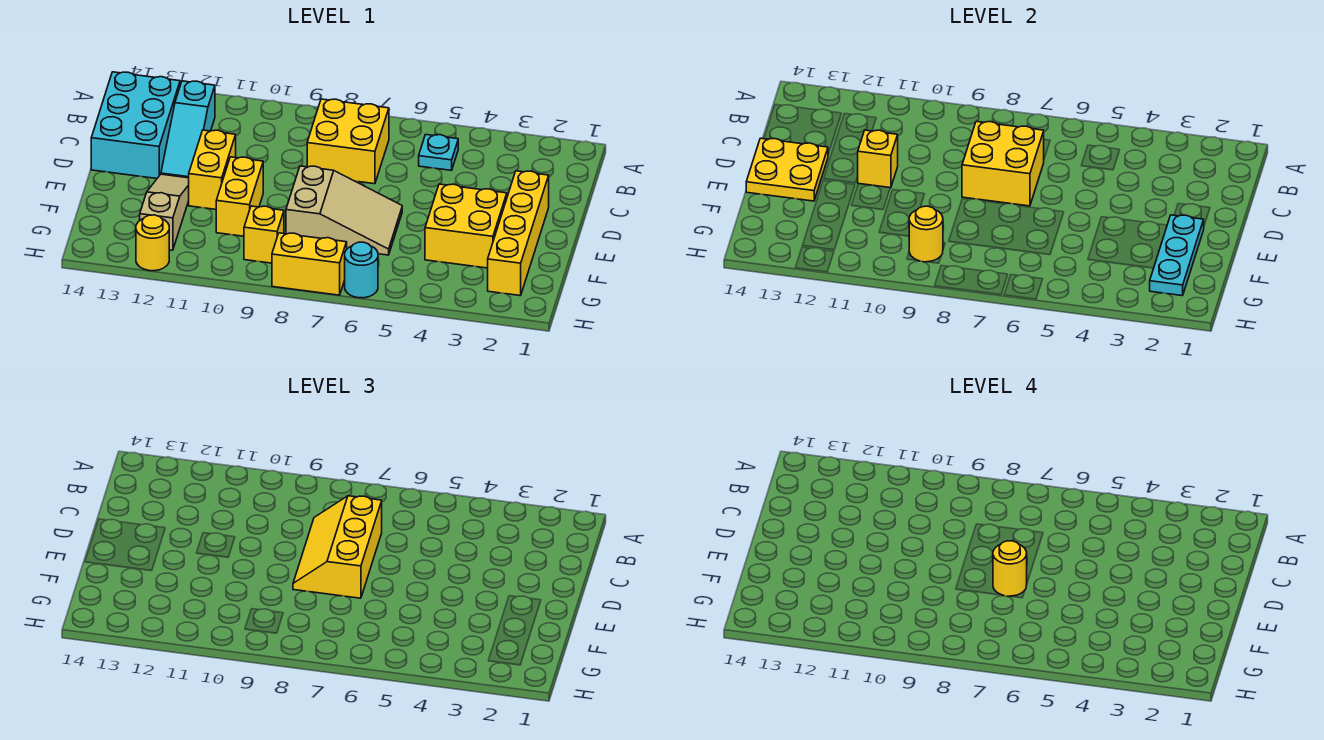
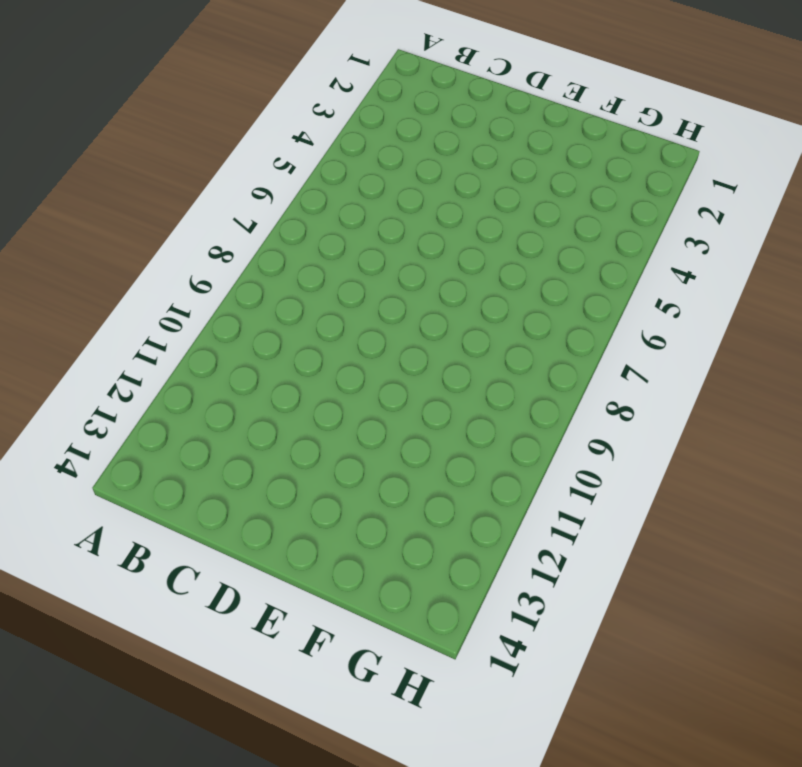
none -> cyan plate B5 level 1
none -> yellow brick B7:C8 level 1
none -> cyan slope B12:D12 level 1 top B

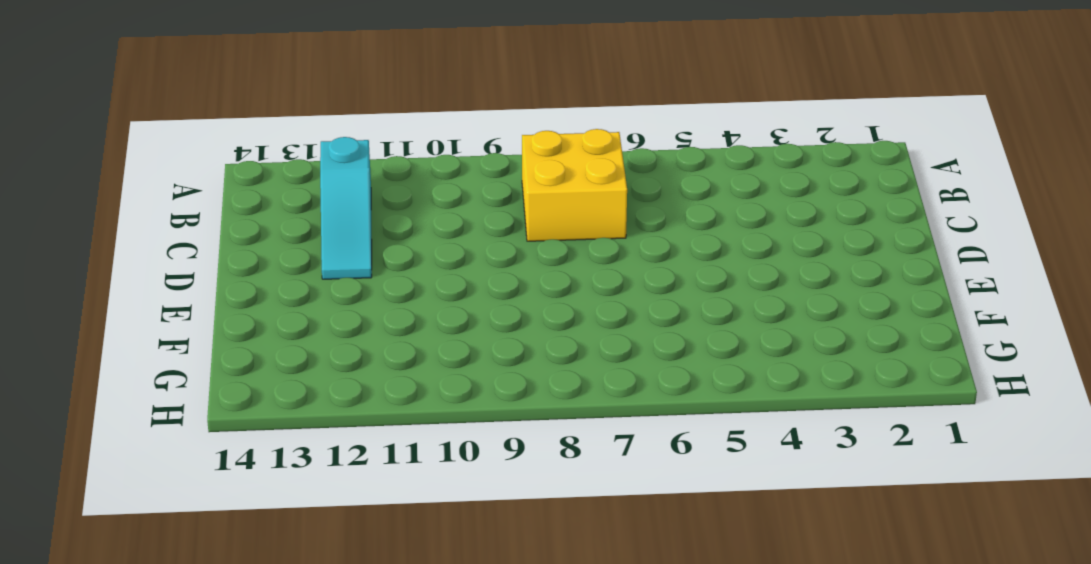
none -> cyan plate B5 level 1
none -> cyan brick B13:D14 level 1
none -> yellow brick D2:G2 level 1

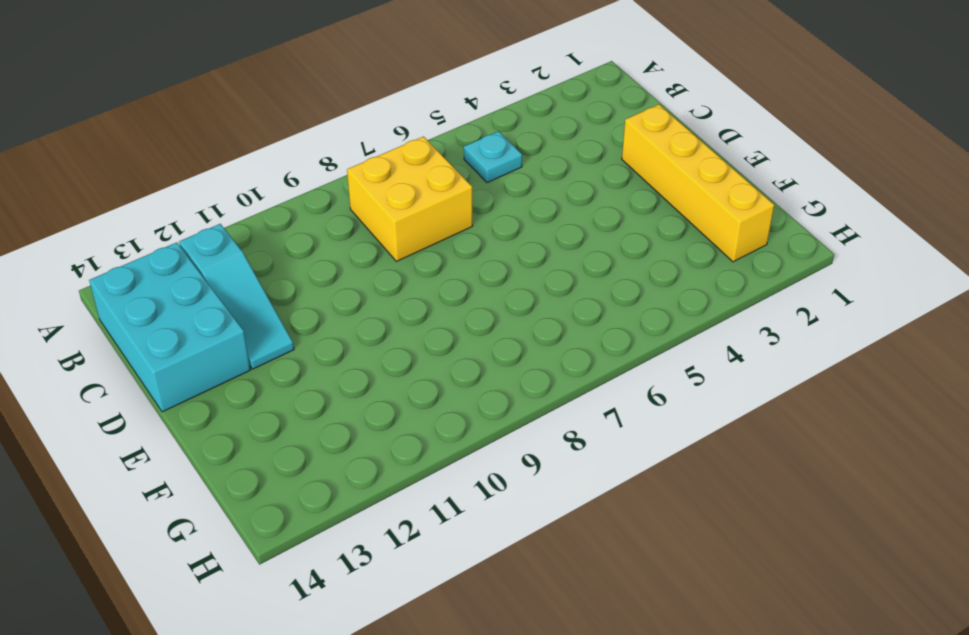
none -> yellow brick D11:E11 level 1
none -> yellow brick E3:F4 level 1
none -> tan slope E6:F8 level 1 top 8

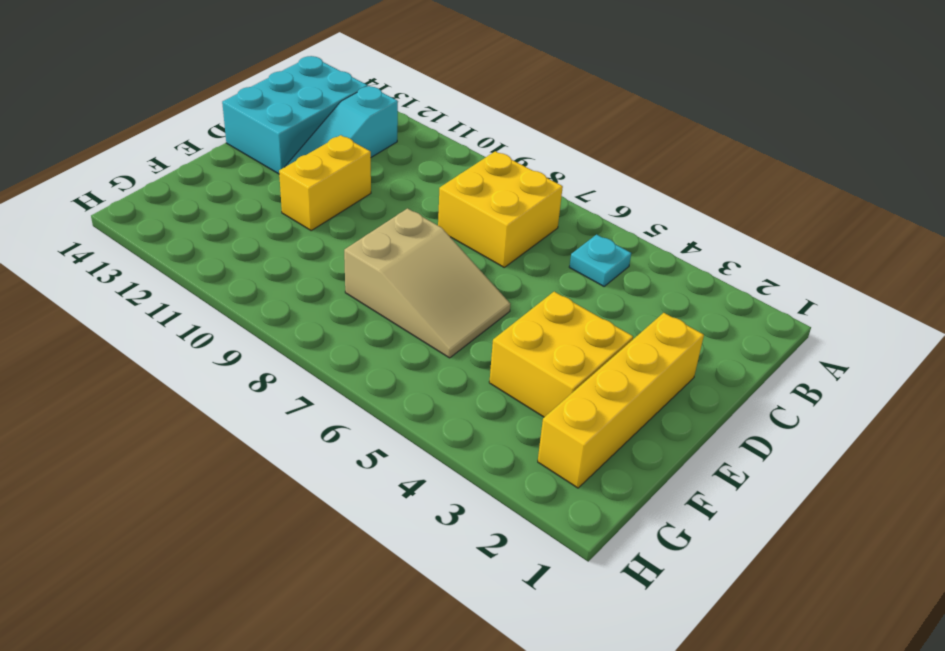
none -> yellow brick E10:F10 level 1
none -> tan slope E12:G12 level 1 top G
none -> yellow brick G9 level 1

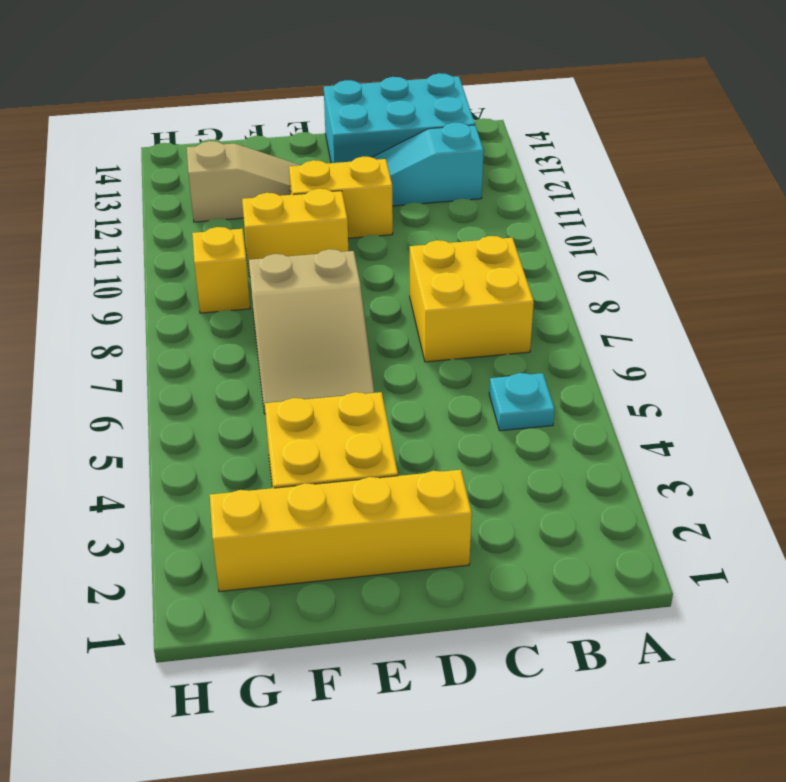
none -> cyan round brick H6 level 1
none -> yellow brick H7:H8 level 1
none -> yellow round brick H12 level 1

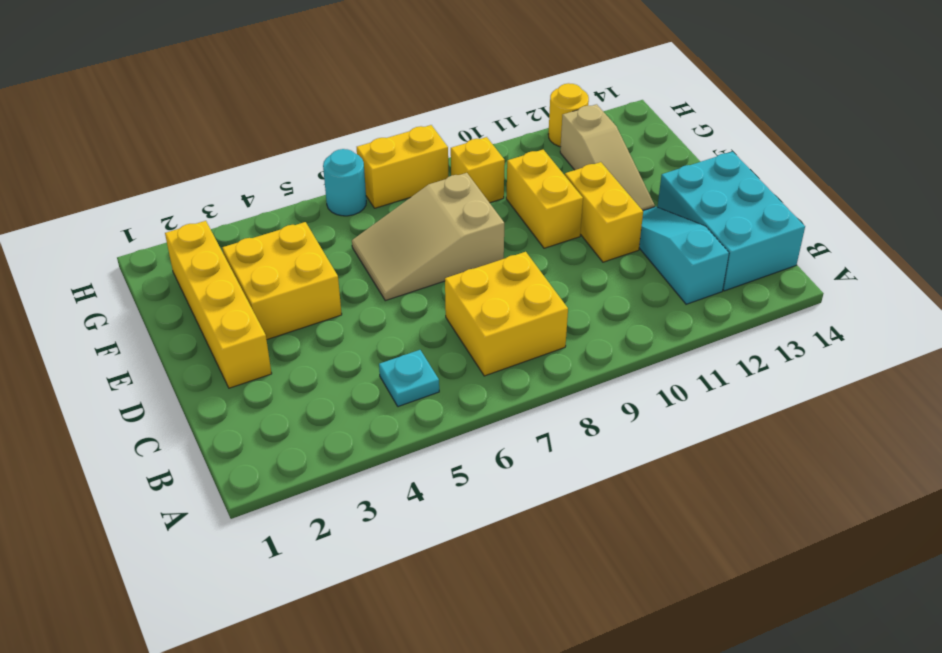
none -> yellow brick C7:D8 level 2
none -> yellow brick D11 level 2
none -> yellow plate D13:E14 level 2

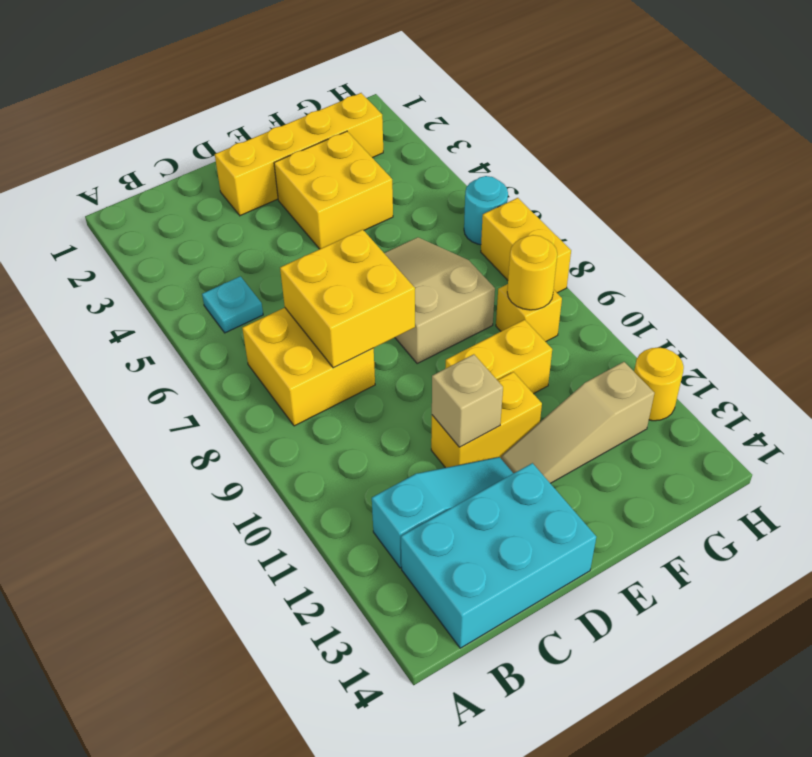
tan brick D11 level 2 -> yellow brick D11 level 2
none -> yellow plate D13:E14 level 2
none -> cyan plate E2:G2 level 2
none -> yellow slope C7:E8 level 3 top 7

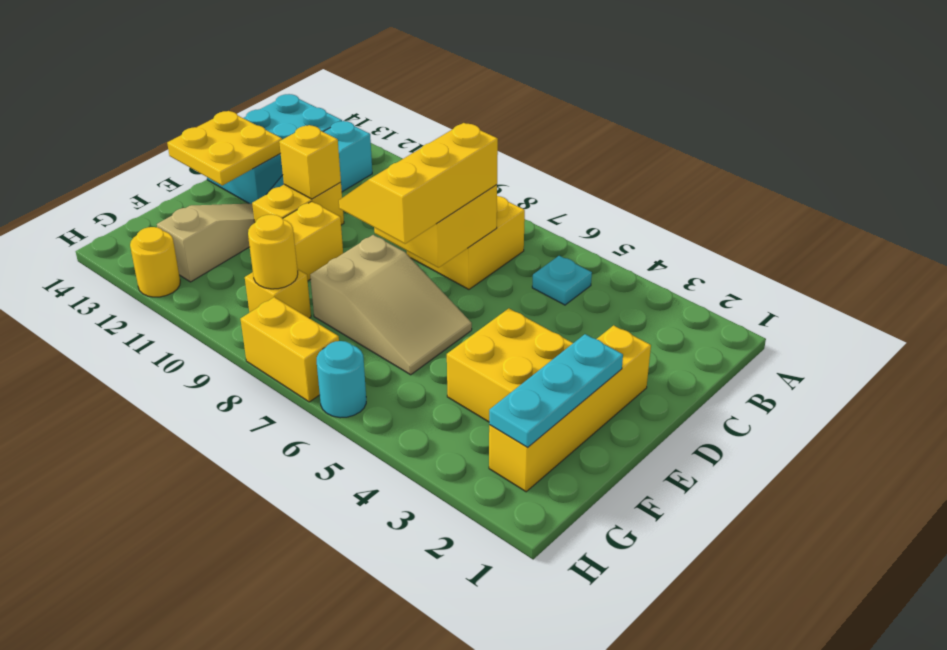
none -> yellow round brick E7 level 4

